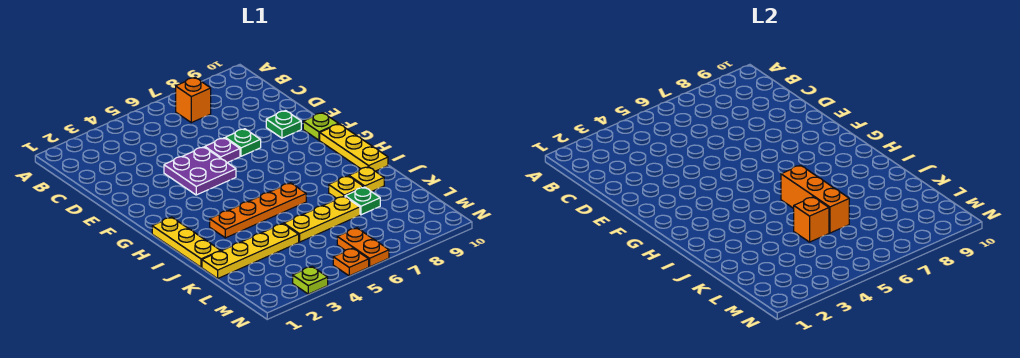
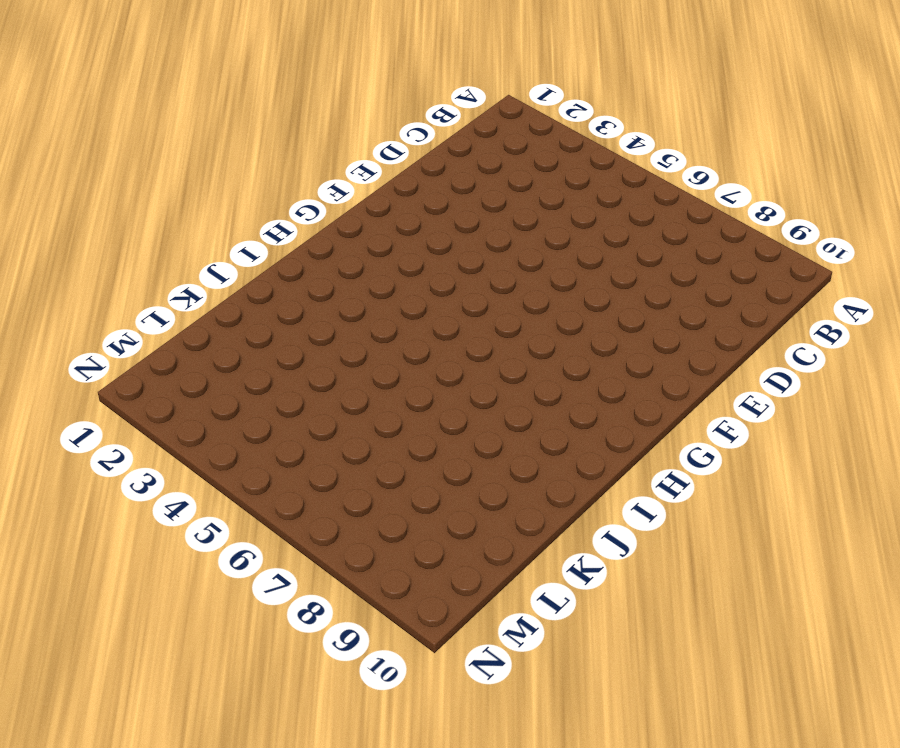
none -> orange brick B7 level 1
none -> purple plate E4:F5 level 1
none -> purple plate E6 level 1

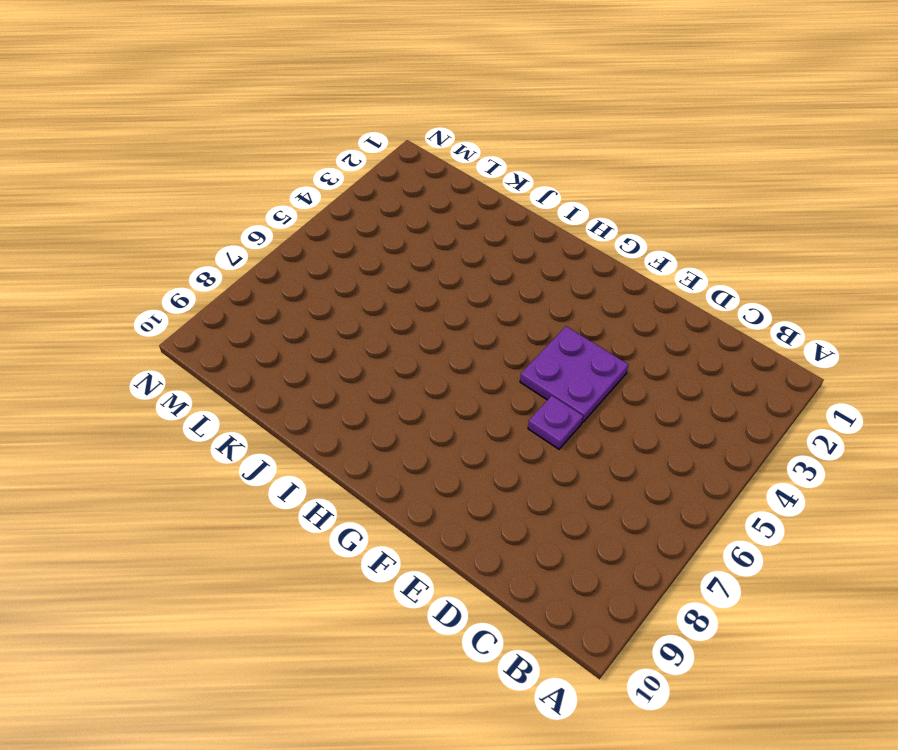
none -> orange brick B7 level 1
none -> green plate E7 level 1
none -> green plate E9 level 1

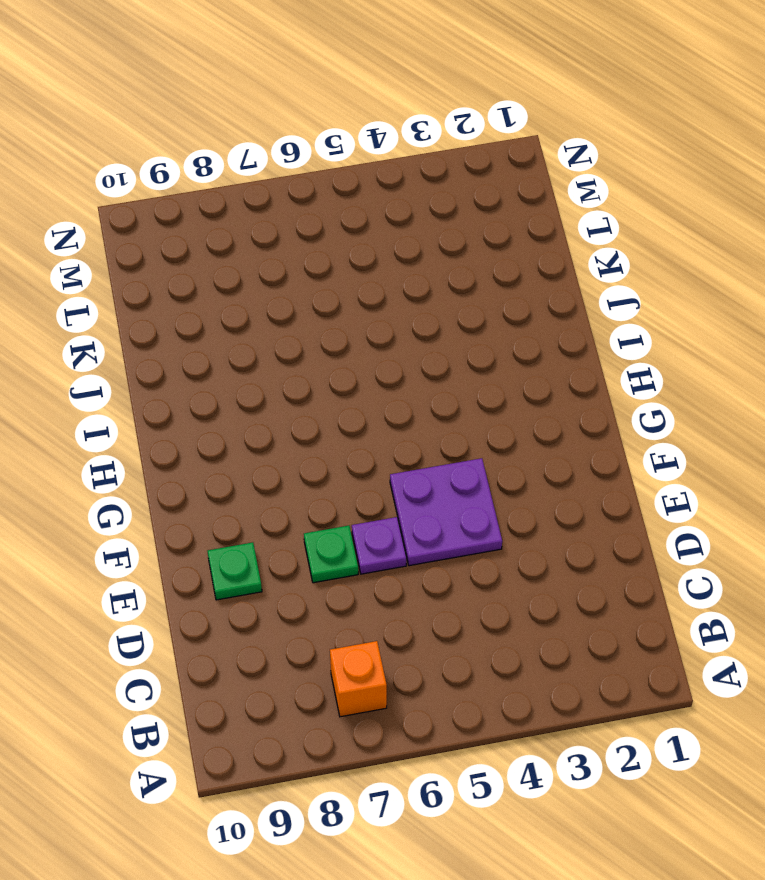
none -> lime plate F10 level 1
none -> yellow plate G10:I10 level 1
none -> yellow plate H1:J1 level 1

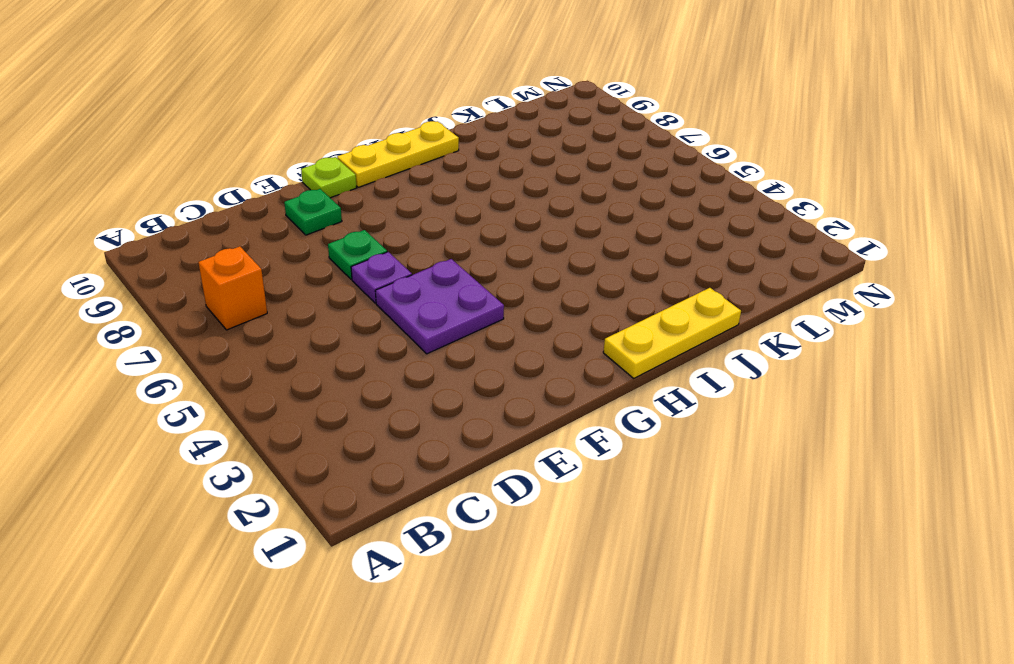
none -> orange plate I3:I6 level 1
none -> yellow plate J8 level 1
none -> yellow plate J9 level 1

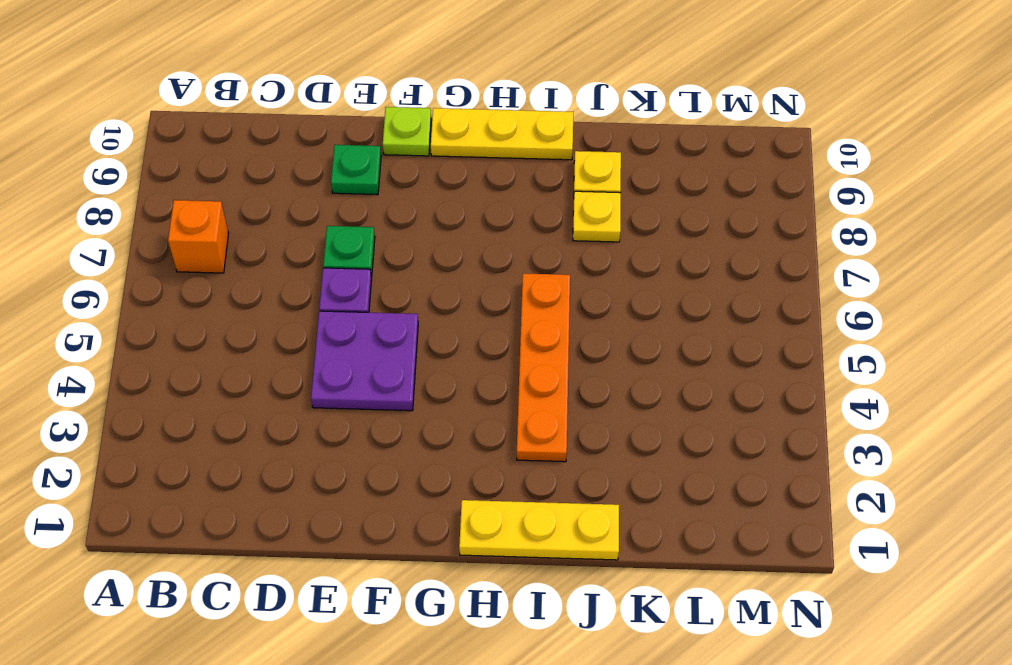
none -> yellow plate K1:K4 level 1
none -> yellow plate K5:K7 level 1
none -> green plate K8 level 1

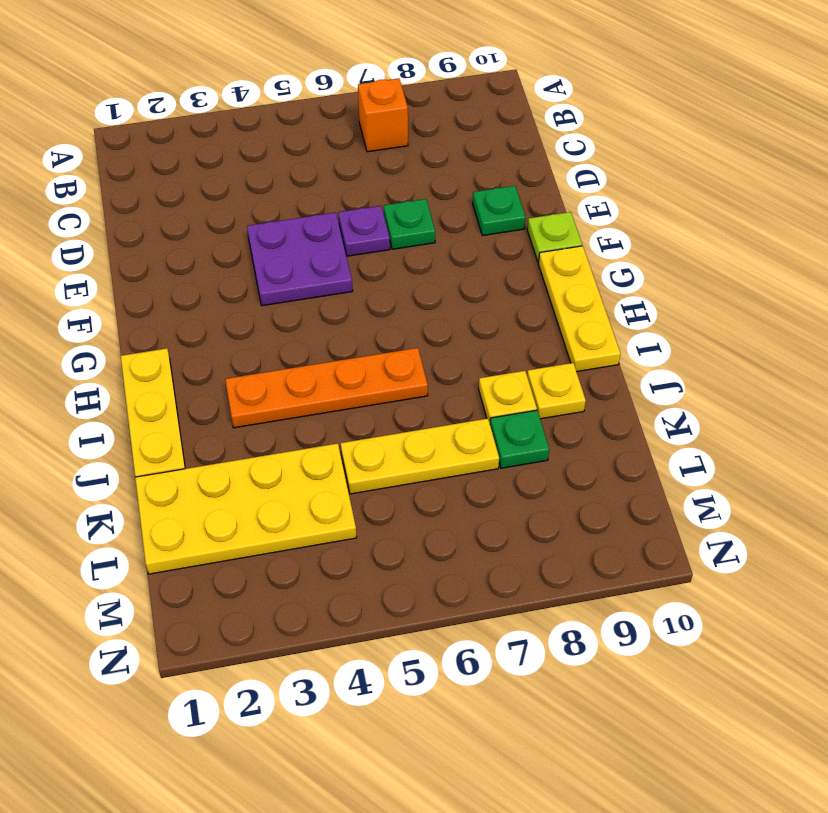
yellow plate K1:L4 level 1 -> yellow plate K1:K4 level 1
none -> orange plate M6:N6 level 1
none -> lime plate N3 level 1
none -> orange plate N5 level 1

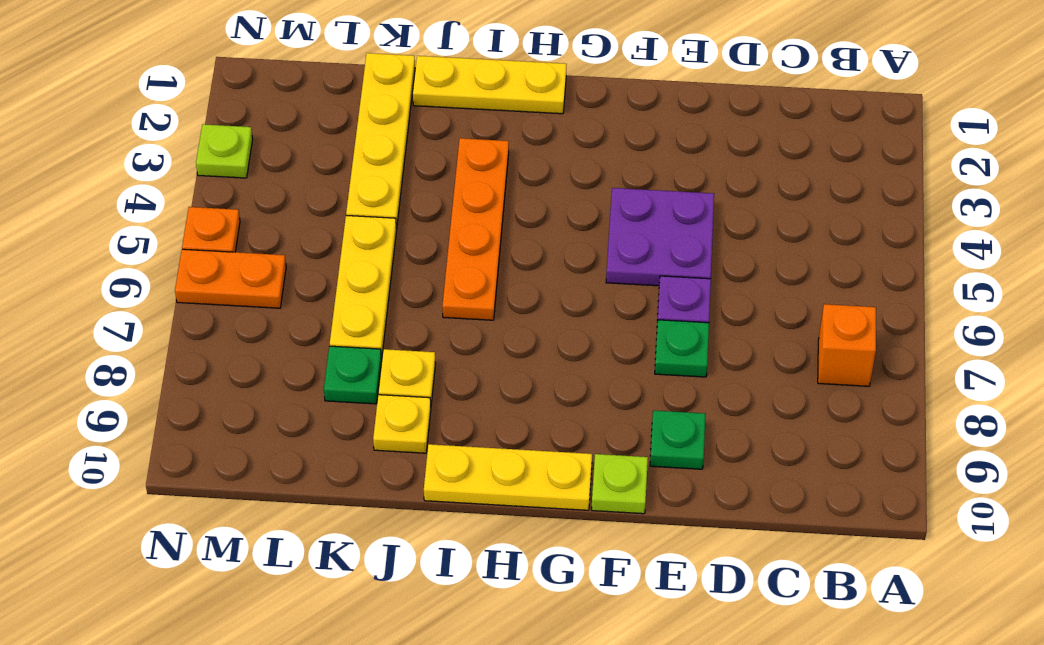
none -> orange brick I6:K6 level 2
none -> orange brick K5 level 2

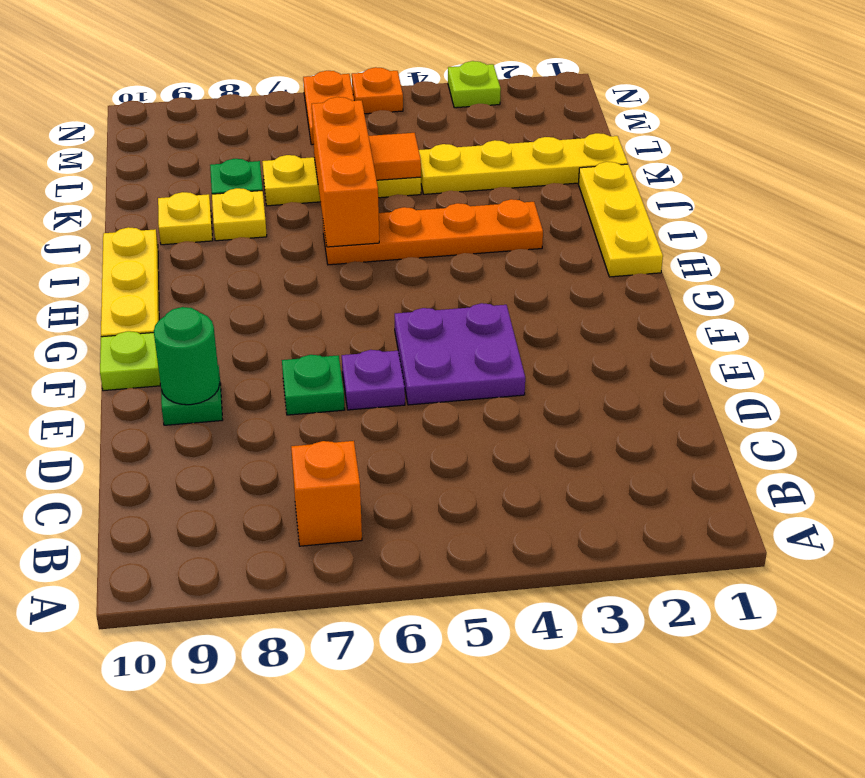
green round brick E9 level 2 -> none
orange tile K5 level 2 -> orange brick K5 level 2

